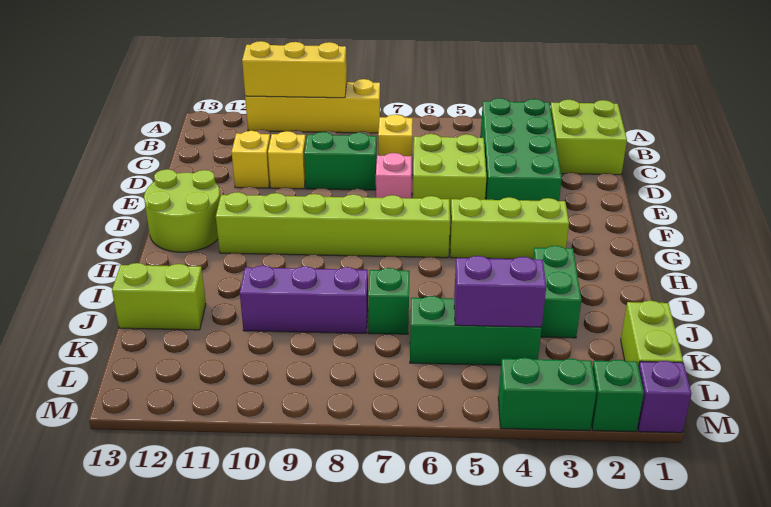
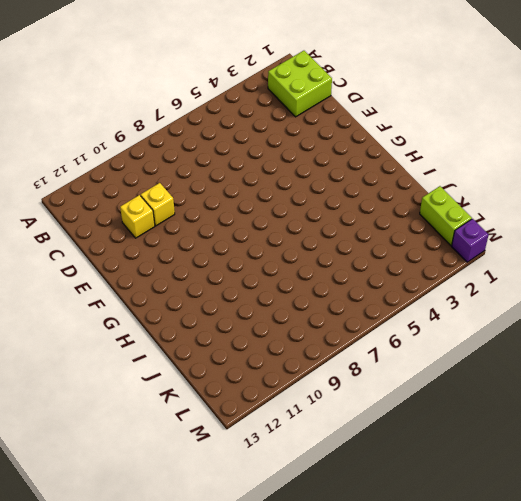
none -> yellow brick A8:A11 level 1
none -> green brick B3:E4 level 1
none -> yellow brick C7 level 1

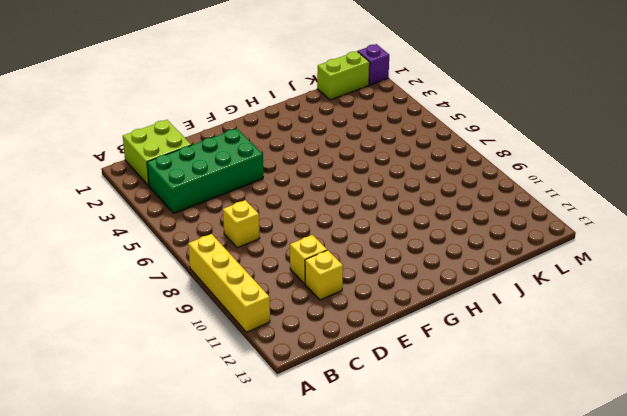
none -> lime brick D5:E6 level 1
none -> green brick D8:D9 level 1
none -> pink brick E7 level 1

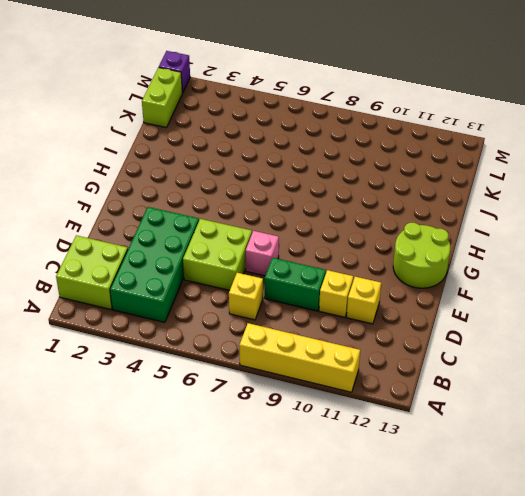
none -> lime brick G3:G5 level 1
none -> lime brick G6:G11 level 1
none -> green brick I3:J3 level 1

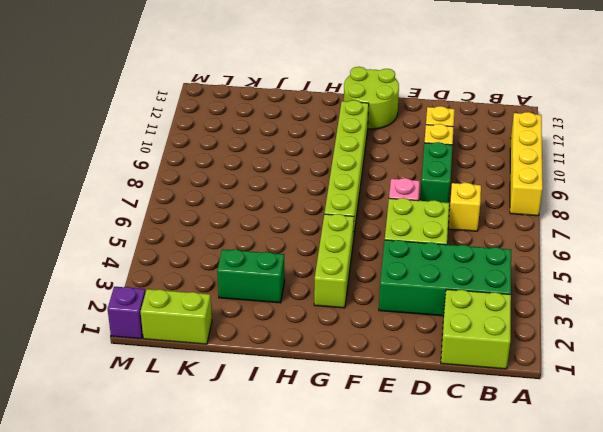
none -> green brick J7 level 1
none -> purple brick J8:J10 level 1
none -> lime brick J12:J13 level 1

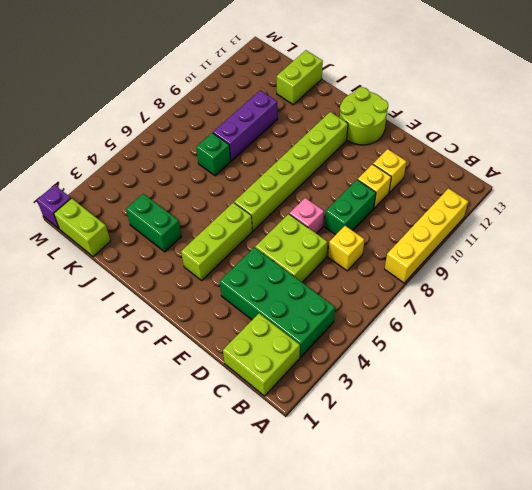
none -> green brick K4:K6 level 1
none -> green brick M2 level 1
none -> green brick M3:M4 level 1

